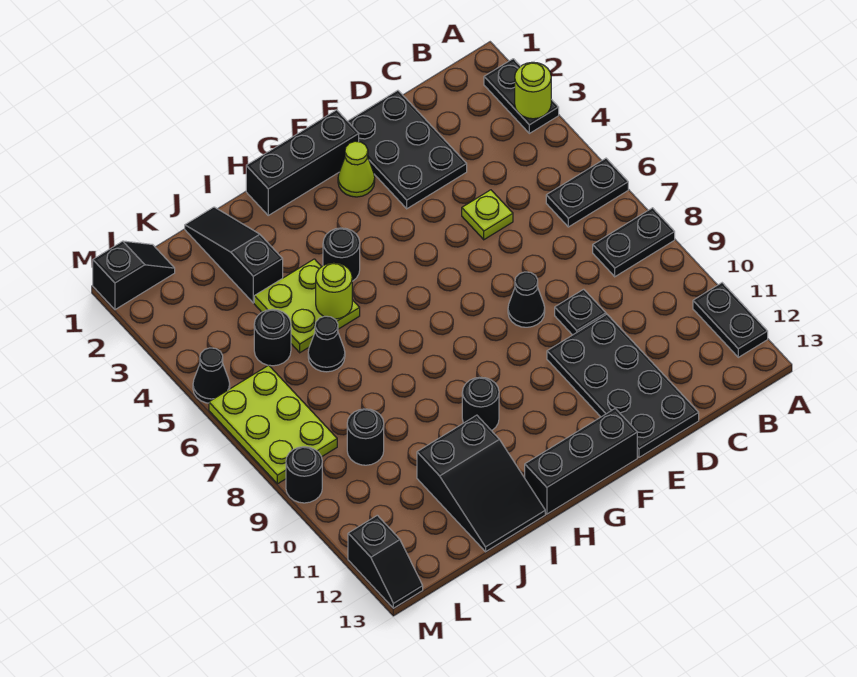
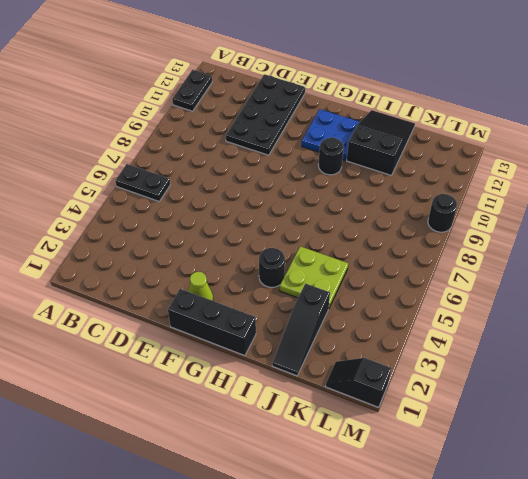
blue plate G11:H12 level 1 -> none
none -> black plate A2:A3 level 1
none -> black plate A8:B8 level 1
none -> black plate D1:E3 level 1

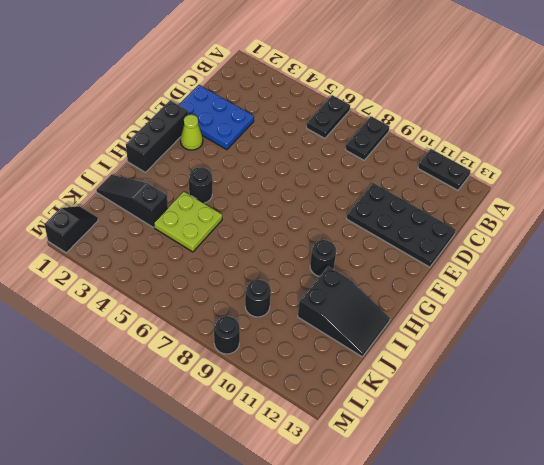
blue plate D1:E3 level 1 -> black plate D1:E3 level 1
none -> black plate A2:A3 level 1
none -> lime plate D5 level 1
none -> black plate D9 level 1

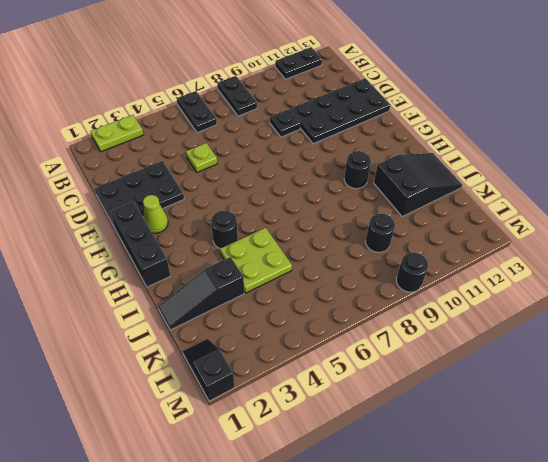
lime plate A2:A3 level 1 -> black plate A2:A3 level 1
none -> black cone E8 level 1
none -> black brick F13:H13 level 1
none -> black cone J6 level 1

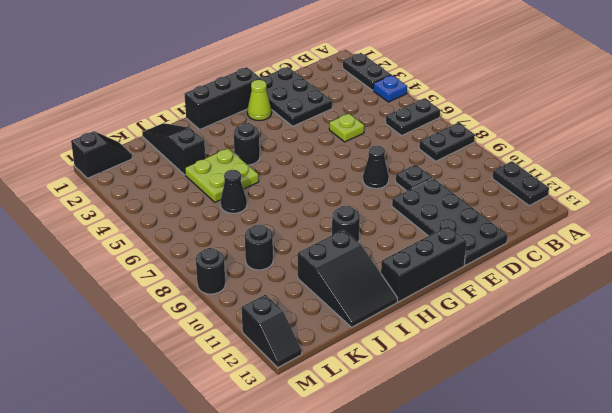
blue plate A4 level 1 -> none
none -> black round brick K5 level 1
none -> lime plate L6:M8 level 1
none -> black cone M5 level 1

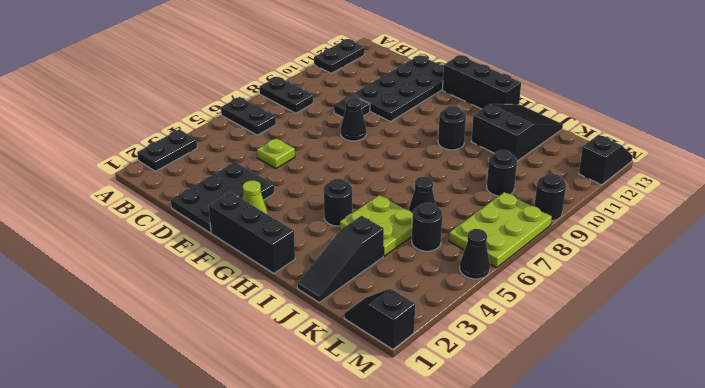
none -> lime round brick A3 level 2
none -> lime round brick I5 level 2

